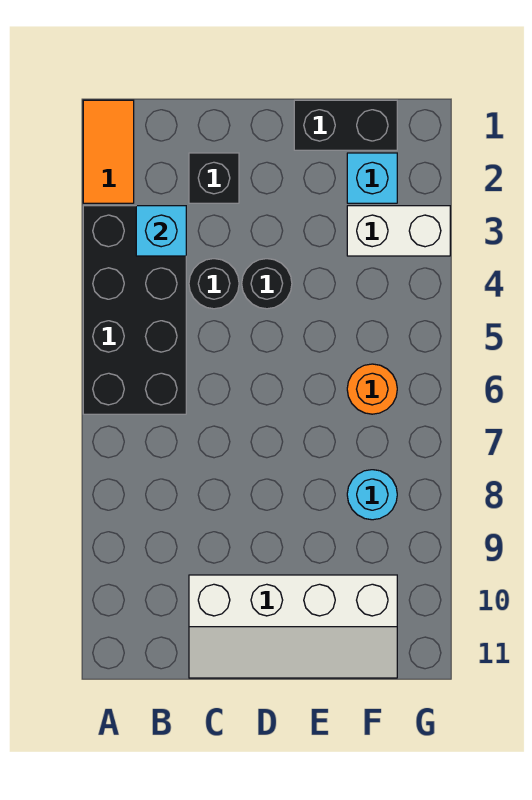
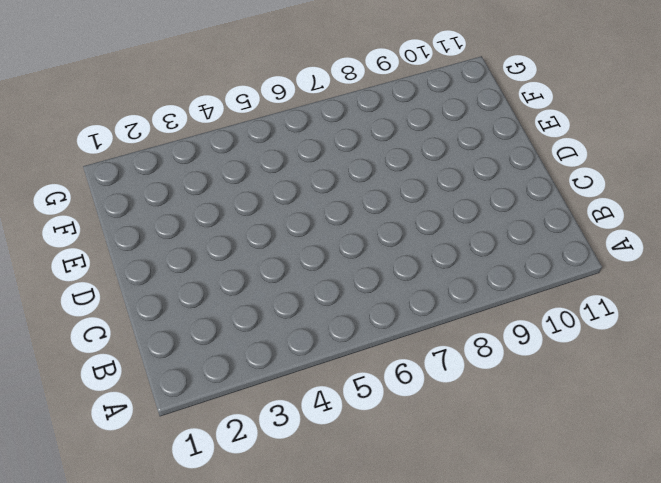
none -> orange tile A1:A2 level 1
none -> black brick A3:B6 level 1
none -> black brick C2 level 1

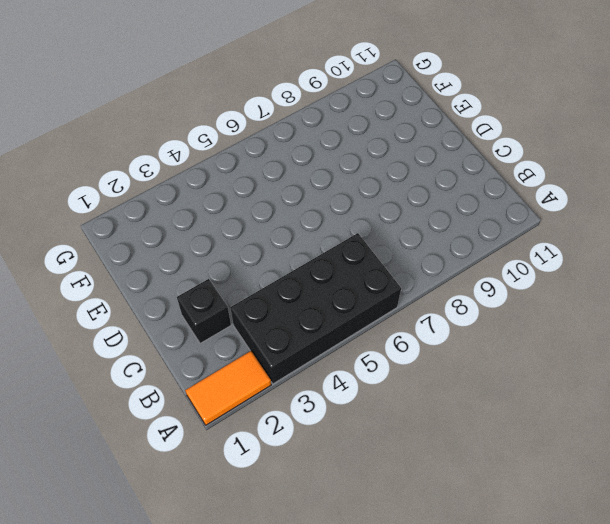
none -> black round brick C4 level 1
none -> white slope C10:F11 level 1 top 10
none -> black round brick D4 level 1

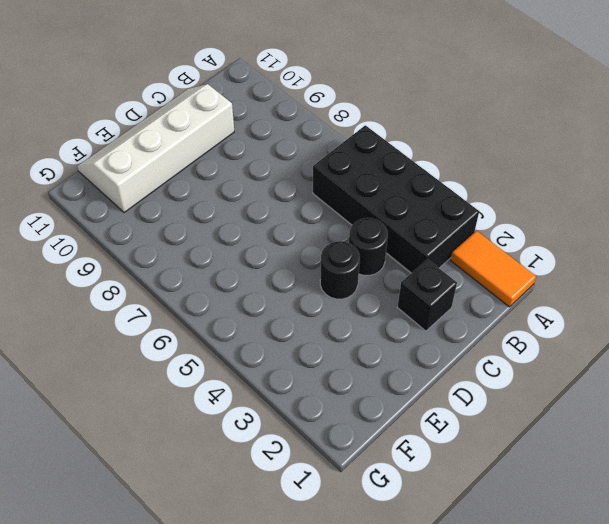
none -> black brick E1:F1 level 1
none -> cyan brick F2 level 1
none -> white brick F3:G3 level 1

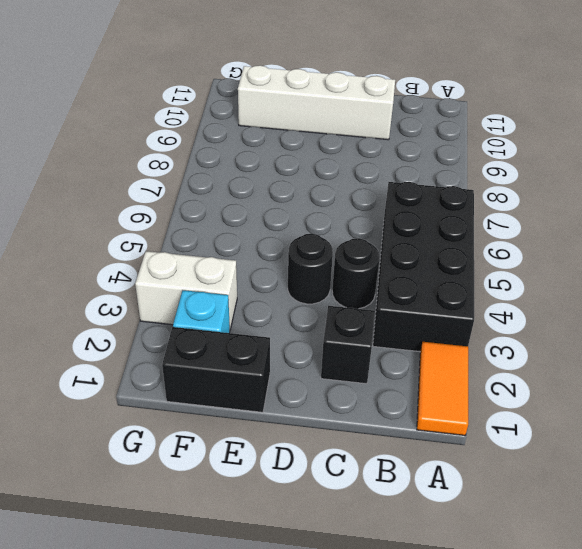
none -> orange round brick F6 level 1
none -> cyan round brick F8 level 1
none -> cyan brick B3 level 2

